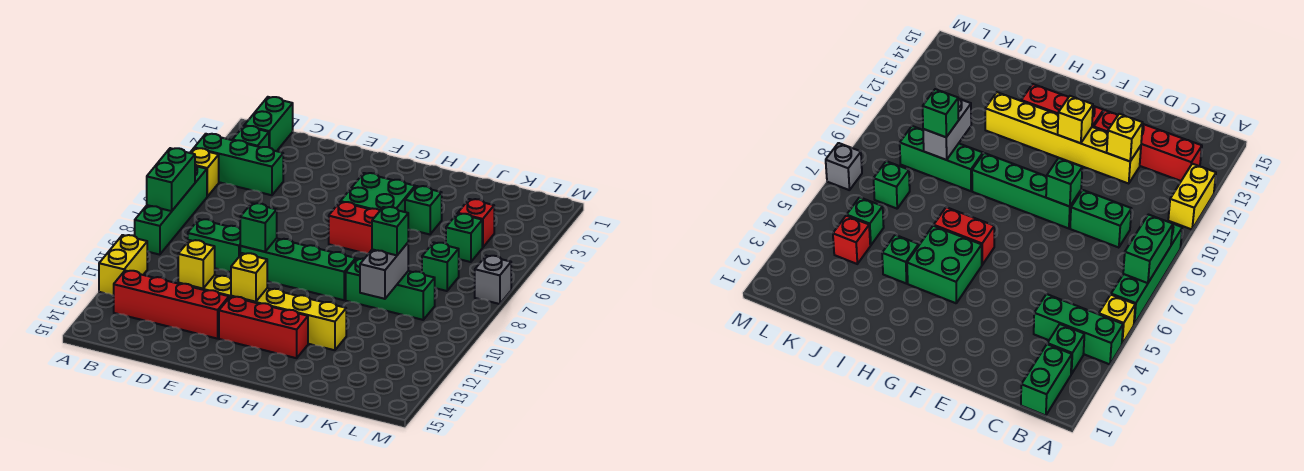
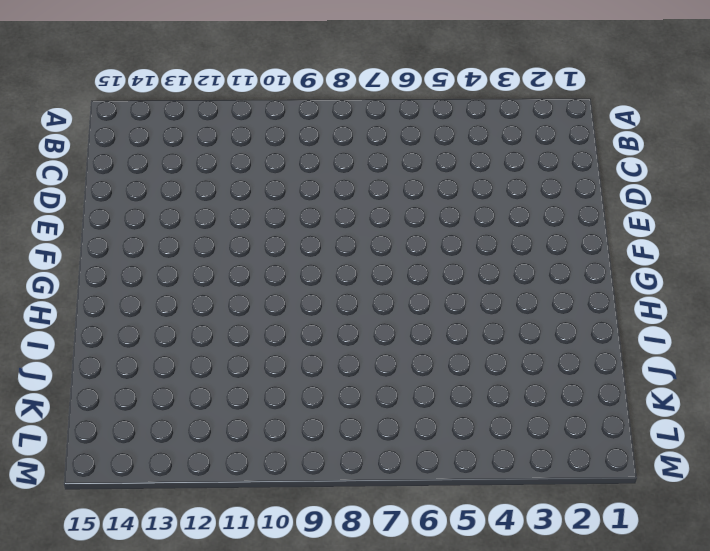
none -> green brick A4:C4 level 1
none -> yellow brick A5 level 1
none -> green brick A6:A9 level 1

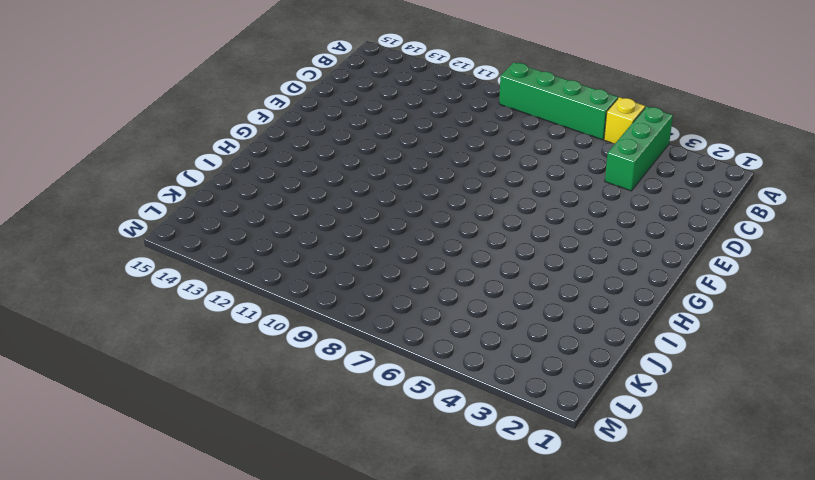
none -> yellow brick A11:A12 level 1
none -> green brick B1:B2 level 1
none -> green brick B3 level 1

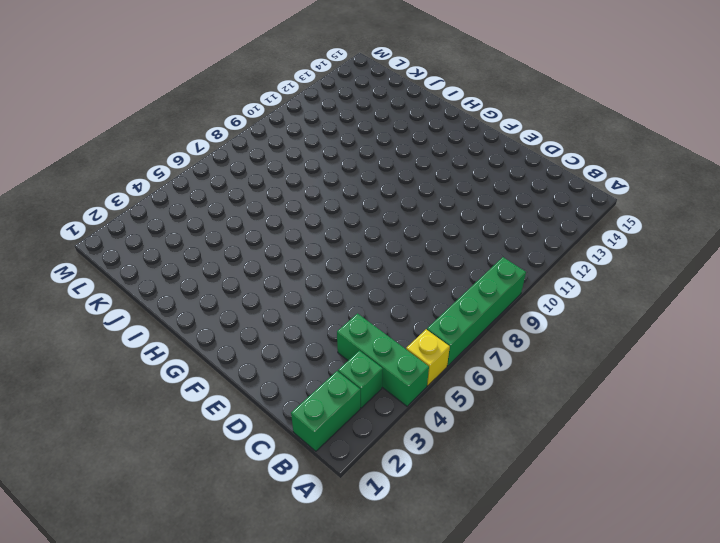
none -> yellow brick A11:A12 level 1
none -> red brick B13:E13 level 1
none -> green brick C9:D9 level 1

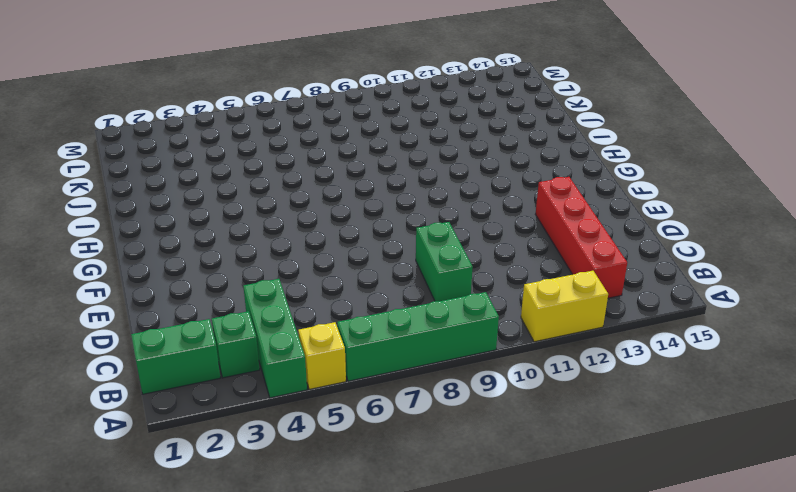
none -> yellow brick D12:I12 level 1
none -> green brick E9:H9 level 1
none -> red brick F13:H13 level 1

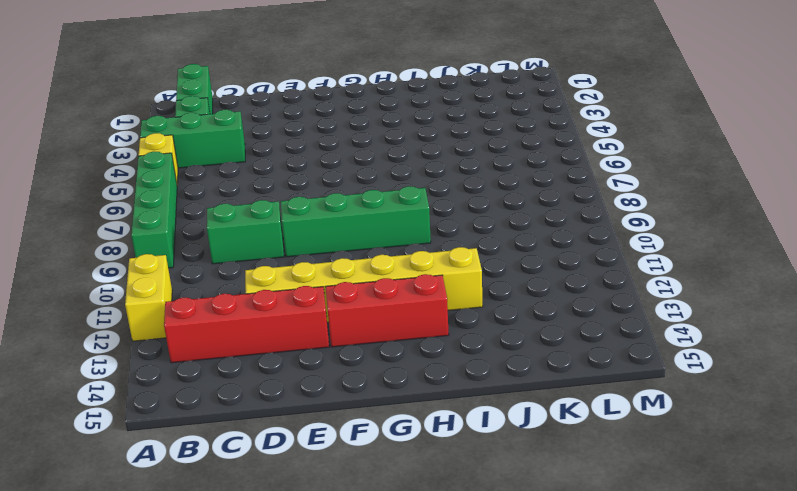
none -> green brick G4:H5 level 1
none -> red brick G6:H6 level 1
none -> green brick I4 level 1

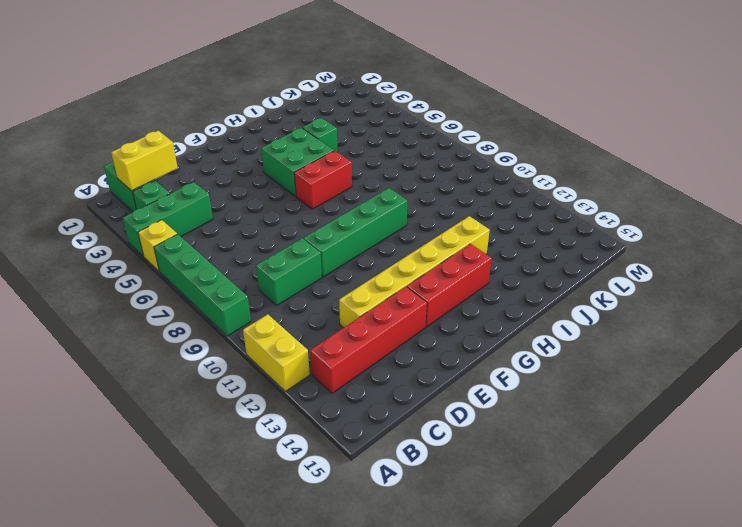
yellow brick B2:C2 level 2 -> none
none -> green brick I9:K9 level 1
none -> red brick K4 level 1
none -> green brick K5 level 1

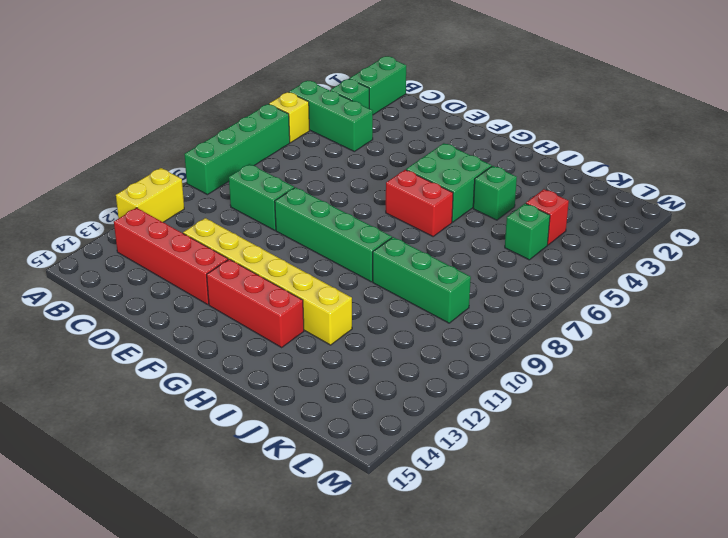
none -> green brick K7 level 1
none -> grey brick M7 level 1
none -> green brick A7:A8 level 2

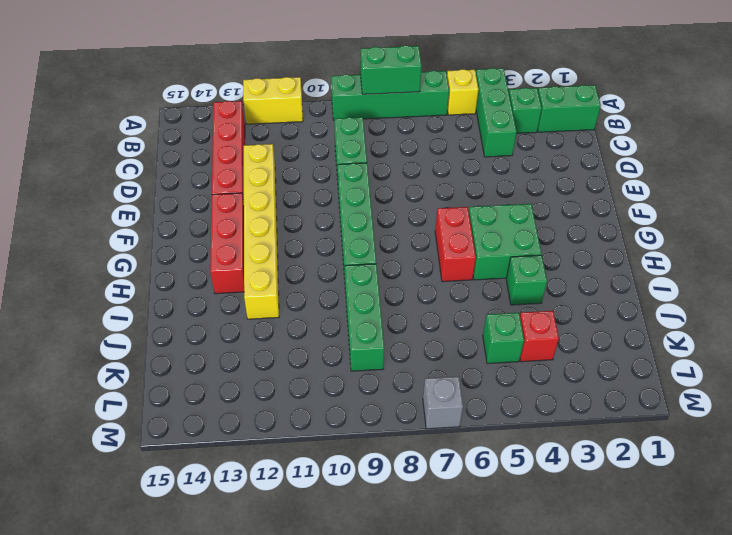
none -> green brick K7 level 1
none -> yellow brick D12 level 2
none -> green brick E9 level 2

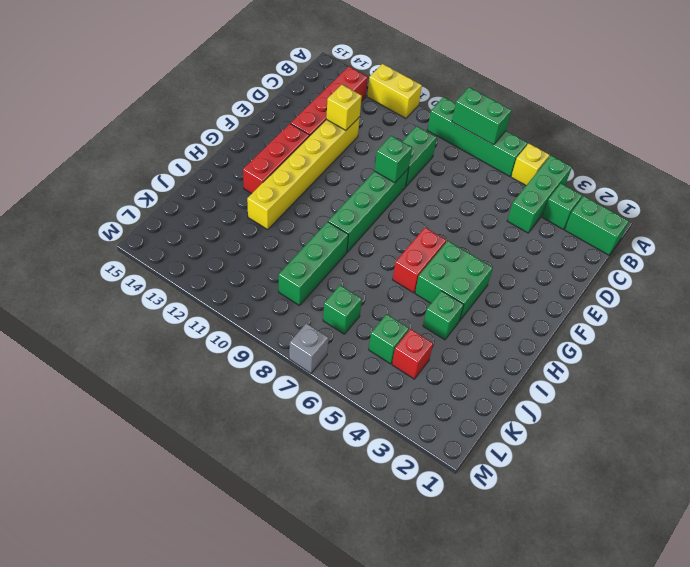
none -> yellow brick F12 level 2
none -> grey brick J9:J10 level 2
none -> green brick J9 level 3

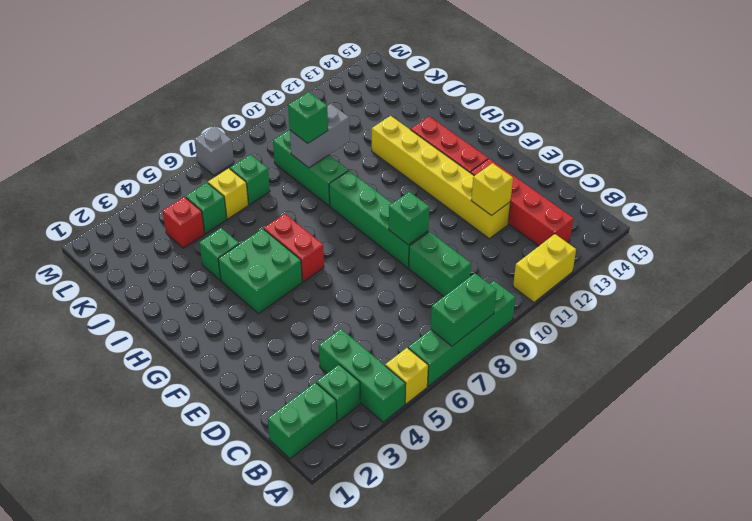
yellow brick K6 level 1 -> yellow brick F12 level 2

